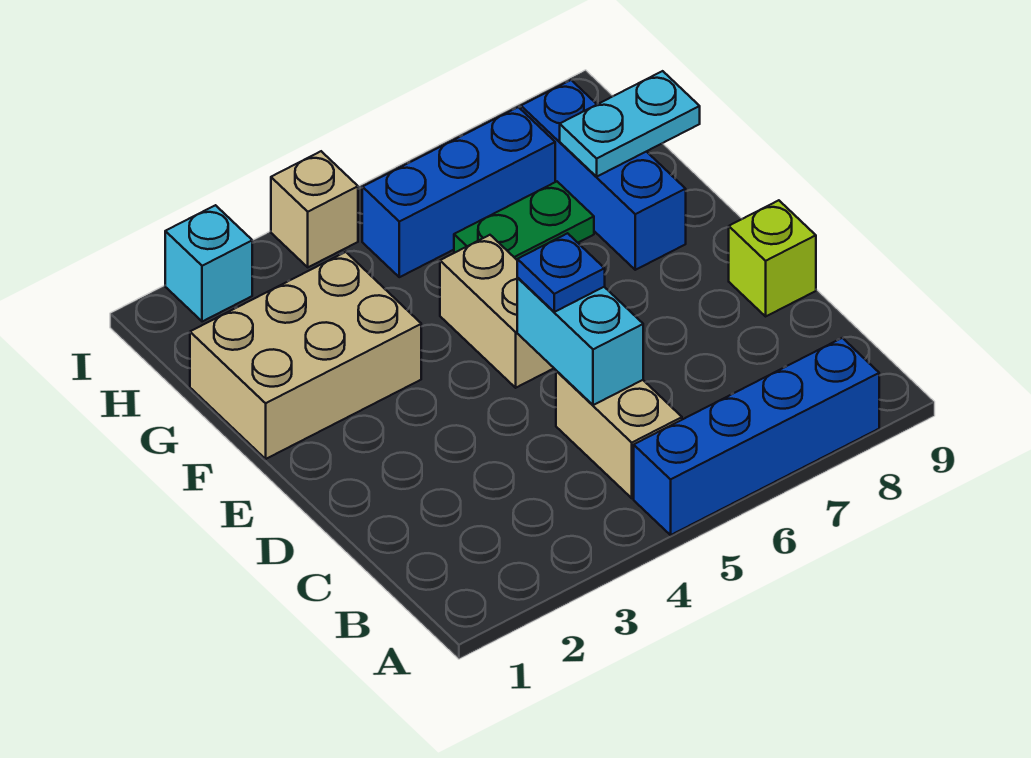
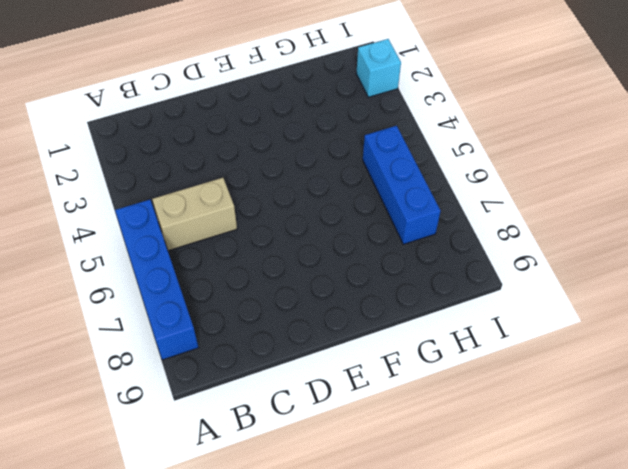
none -> lime brick D9 level 1
none -> tan brick E5:F5 level 1
none -> tan brick F1:G3 level 1

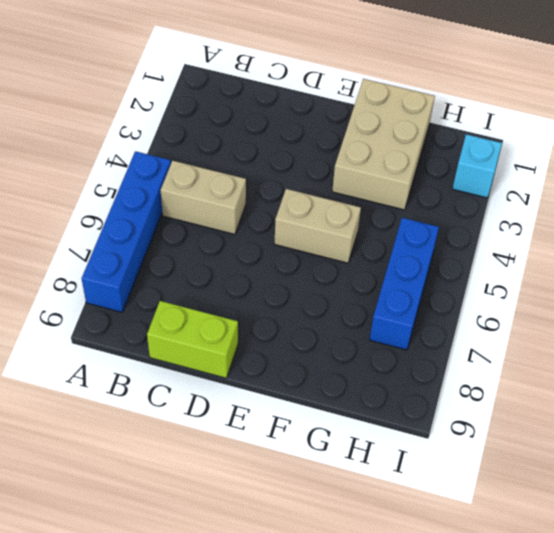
lime brick C9:D9 level 1 -> lime brick D9 level 1
none -> blue brick F8:H8 level 1
none -> green plate G6:G7 level 1
none -> tan brick I4 level 1

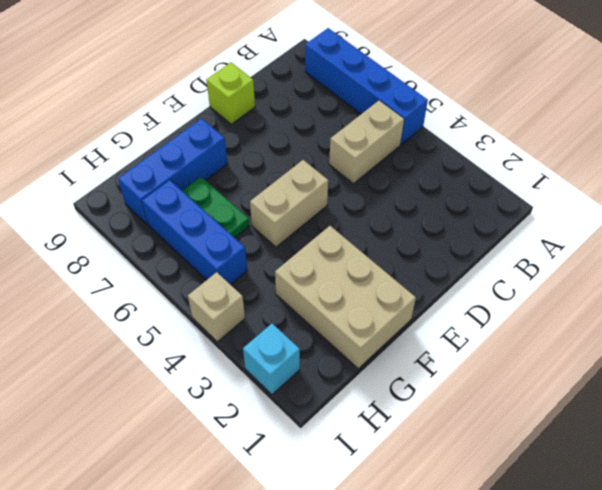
none -> cyan brick C5:D5 level 2
none -> cyan plate G8:G9 level 2
none -> blue plate D5 level 3

